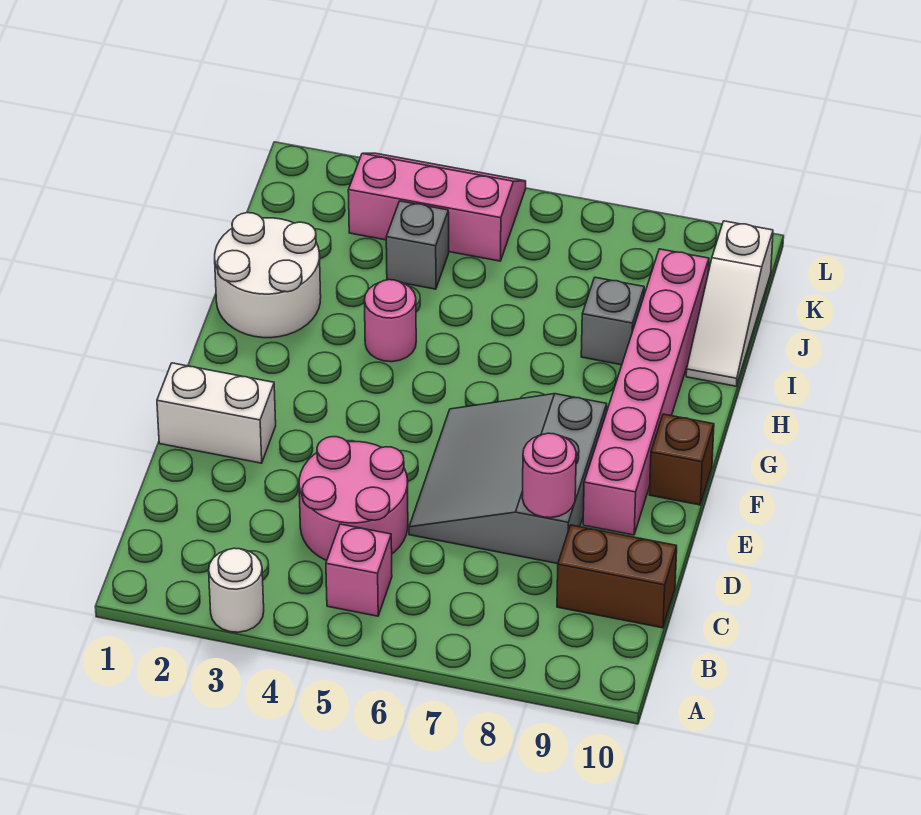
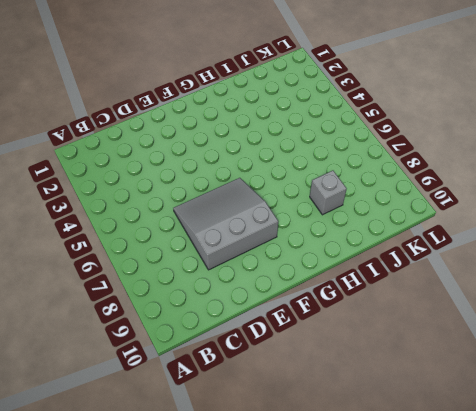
none -> white round brick A3 level 1
none -> pink brick B5 level 1
none -> pink round brick C4:D5 level 1

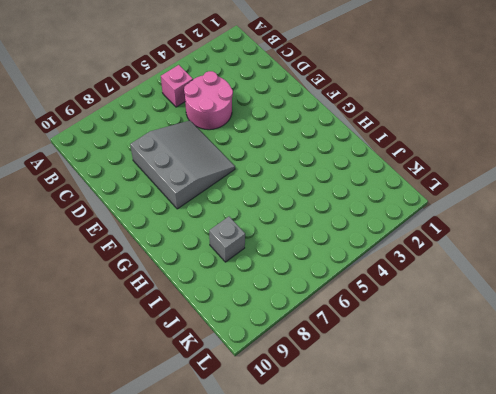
none -> white round brick A3 level 1
none -> brown brick C9:C10 level 1
none -> white brick E1:E2 level 1

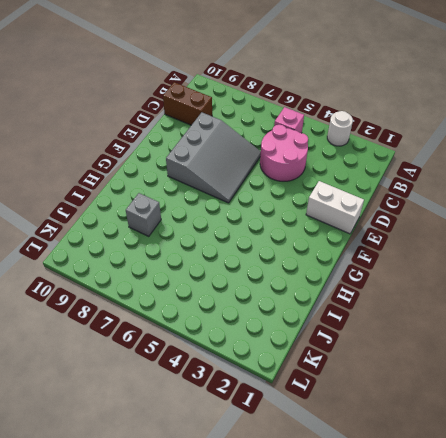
none -> pink brick E9:J9 level 1
none -> brown brick F10 level 1
none -> white round brick H1:I2 level 1

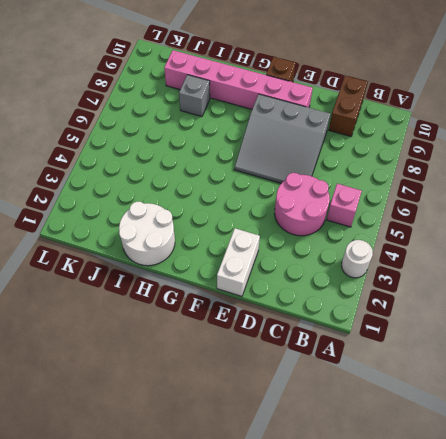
none -> pink round brick H4 level 1
none -> white slope I10:K10 level 1 top K
none -> grey brick J4 level 1

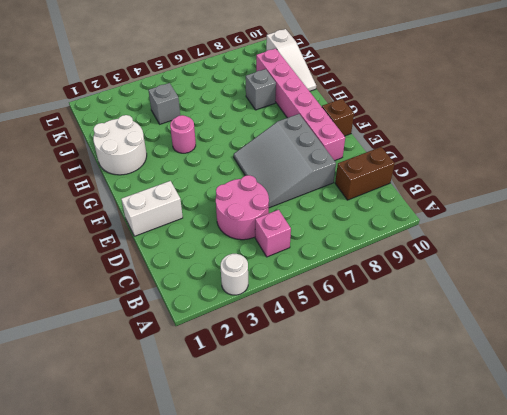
none -> pink slope K3:L5 level 1 top K
none -> pink round brick D8 level 2

